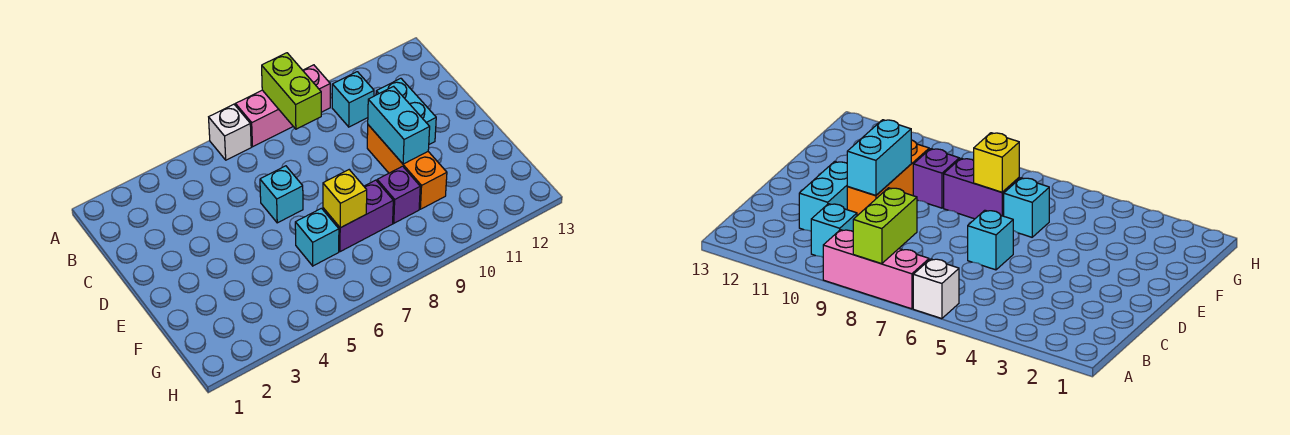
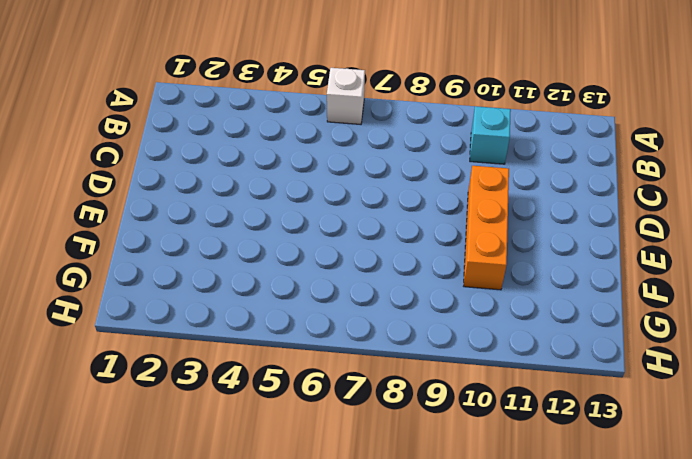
none -> pink brick A7:A9 level 1
none -> cyan brick C11:D11 level 1
none -> cyan brick D6 level 1

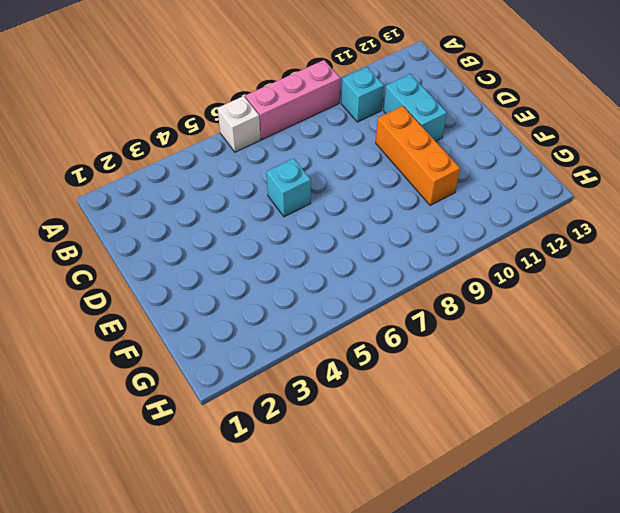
none -> cyan brick F6 level 1
none -> purple brick F7:F8 level 1
none -> purple brick F9 level 1

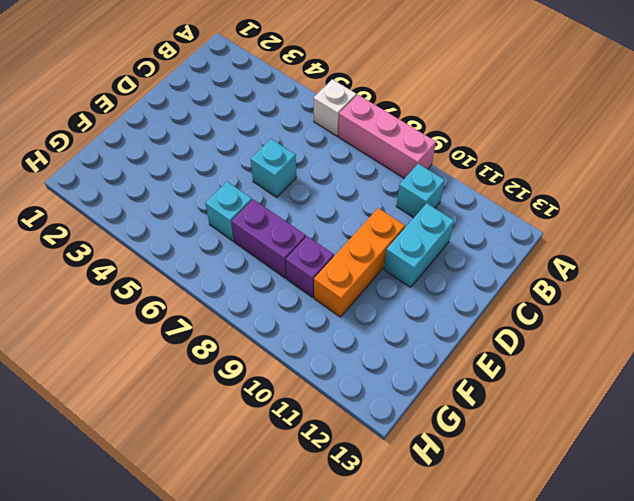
none -> lime brick A8:B8 level 2
none -> cyan brick D10:E10 level 2
none -> yellow brick F7 level 2

